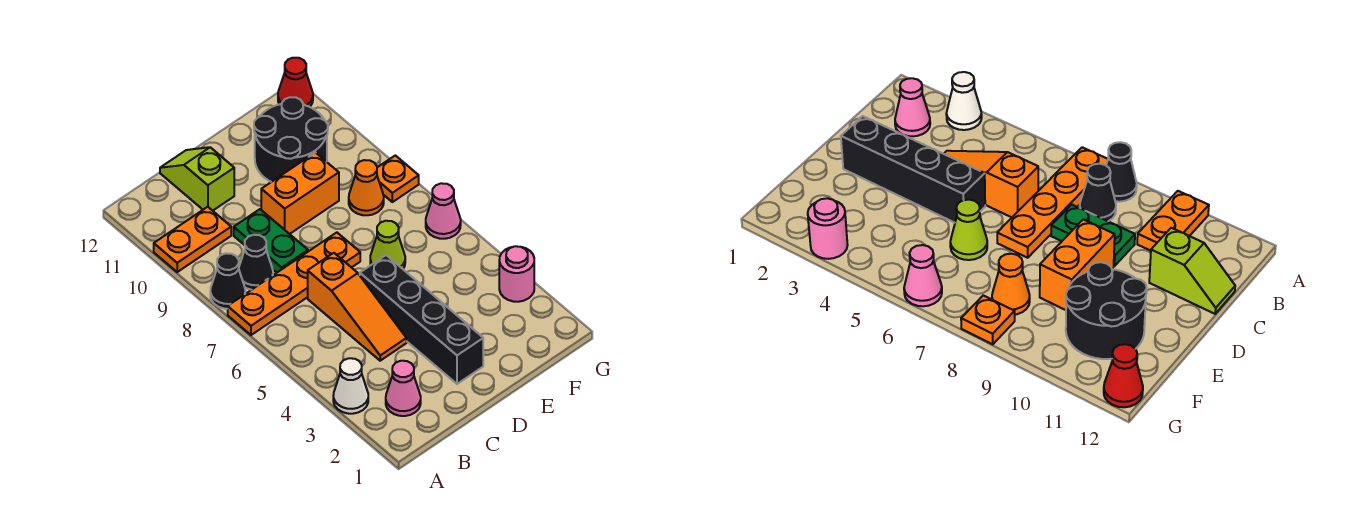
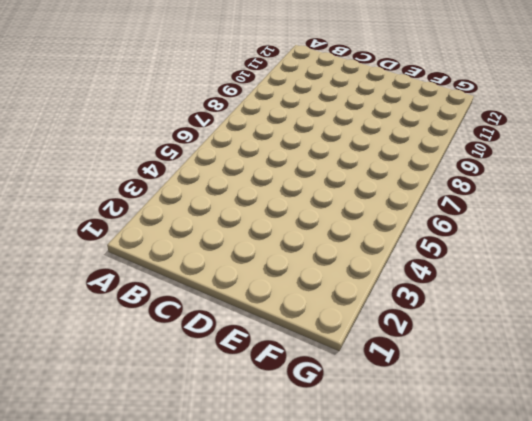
none -> white cone A3 level 1
none -> orange plate A7:D7 level 1
none -> black cone A8 level 1

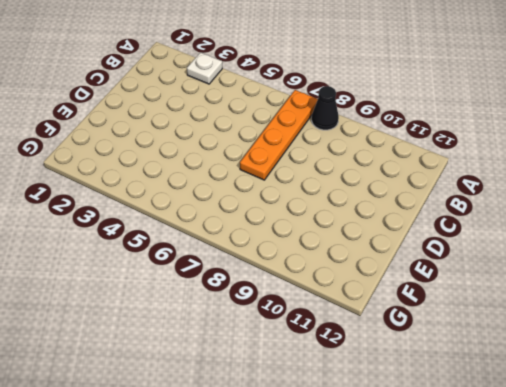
white plate A3 level 1 -> white cone A3 level 1
none -> orange plate A10:B10 level 1
none -> pink cone B2 level 1
none -> black cone B8 level 1

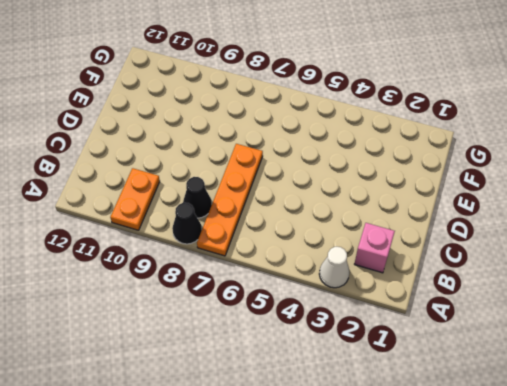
pink brick B2 level 1 -> pink cone B2 level 1
none -> orange slope C4:C6 level 1 top 6
none -> green plate C8:C9 level 1
none -> lime slope C11:C12 level 1 top 11

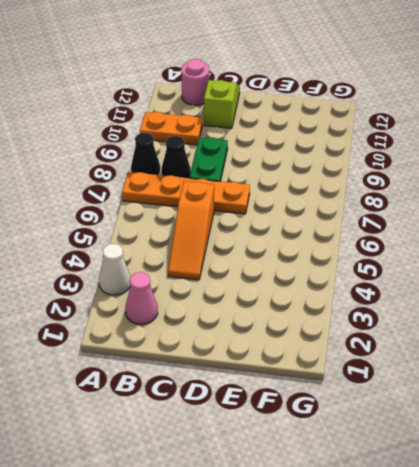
pink round brick B12 level 1 -> pink round brick G3 level 1
none -> black brick D2:D5 level 1
none -> orange brick D9:E9 level 1
none -> lime cone E6 level 1

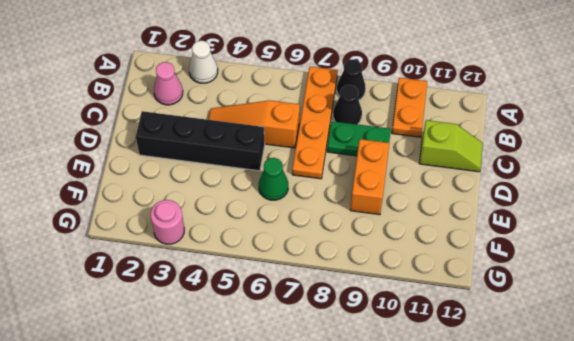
green cone E6 level 1 -> lime cone E6 level 1
none -> black round brick E10:F11 level 1
none -> orange cone F8 level 1
none -> pink cone G6 level 1

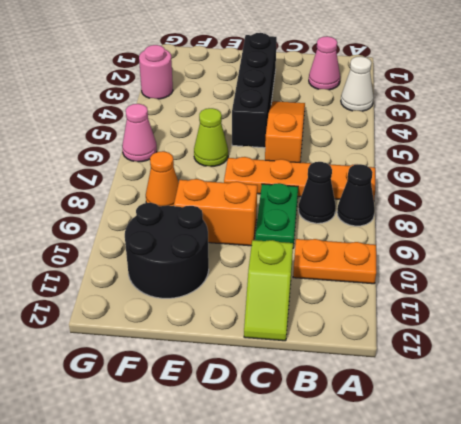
none -> orange plate G8 level 1
none -> red cone G12 level 1

